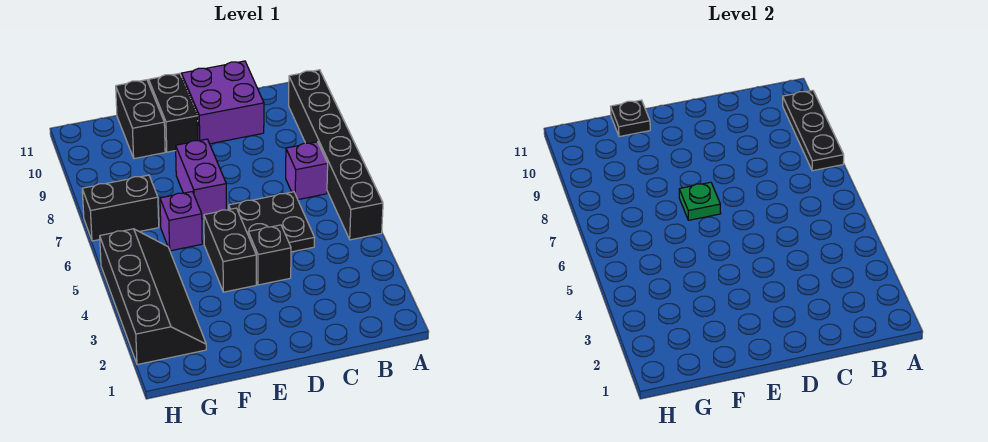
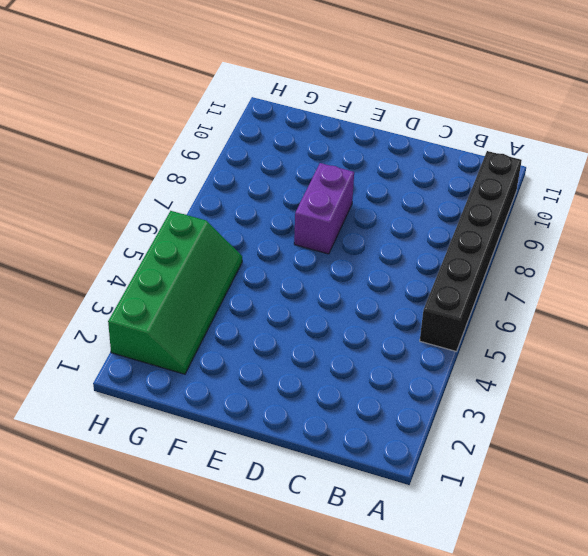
green slope G2:H5 level 1 top H -> black slope G2:H5 level 1 top H
none -> purple brick B7 level 1
none -> black plate C5:D6 level 1
none -> purple brick C10:D11 level 1

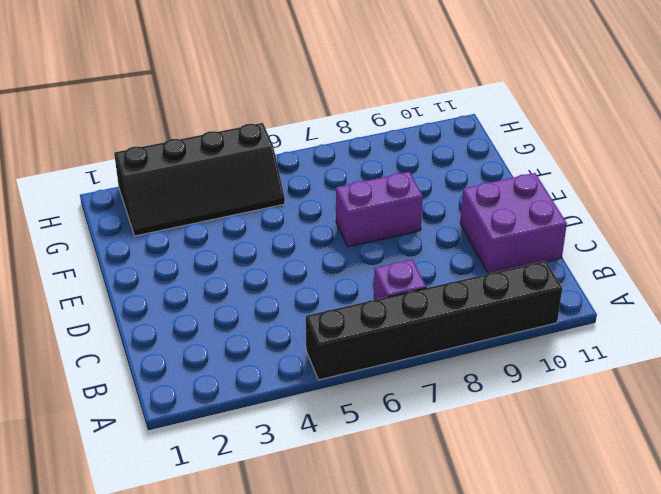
none -> black plate C5:D6 level 1
none -> black brick D4 level 1
none -> black brick E4:E5 level 1

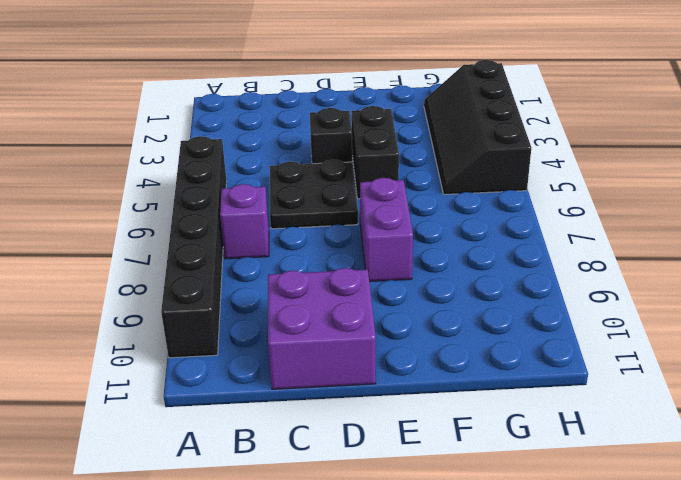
none -> black brick E10:E11 level 1
none -> purple brick F6 level 1
none -> black brick F10:F11 level 1

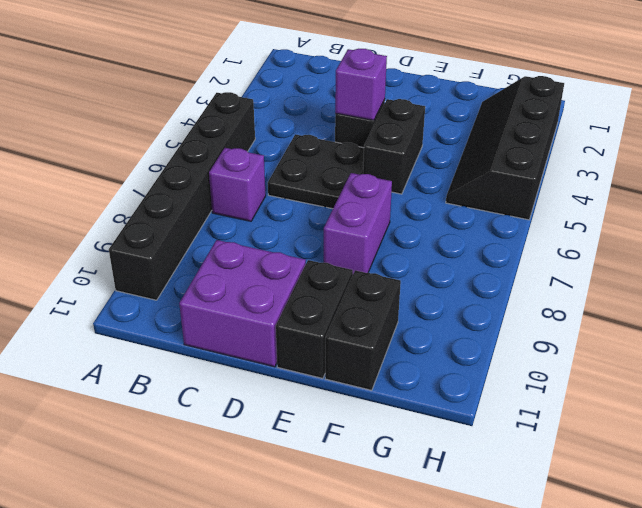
purple brick D4 level 2 -> purple brick F6 level 1
none -> black brick G7:H7 level 1
none -> black plate A8:A10 level 2
none -> green plate E7 level 2

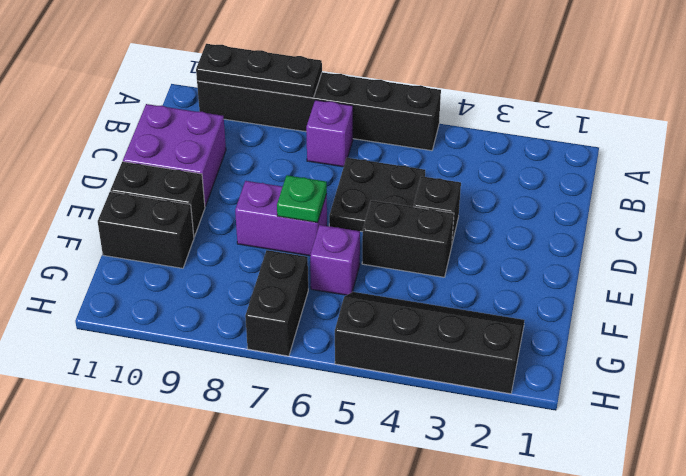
none -> black plate F11 level 2

